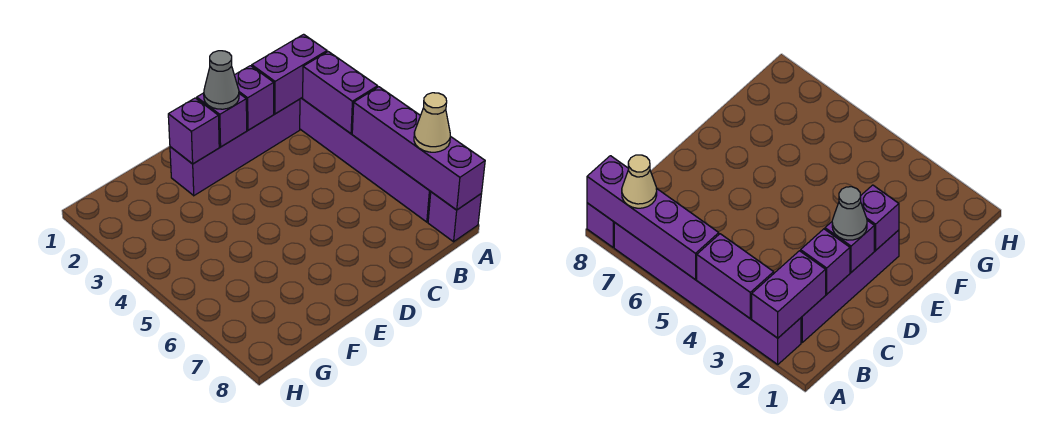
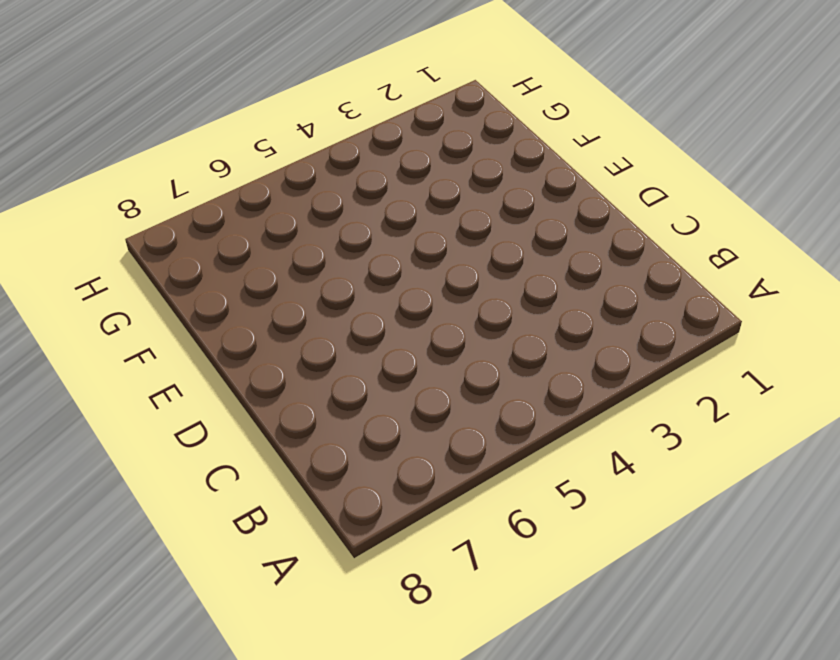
none -> purple brick A2:A7 level 1
none -> purple brick A8 level 1

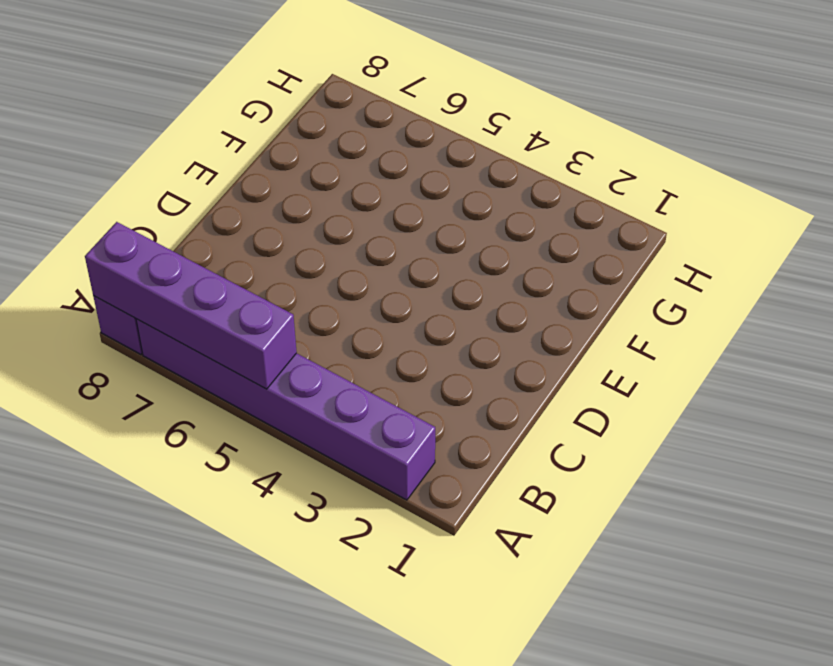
none -> purple brick B2:E2 level 1
none -> purple brick A2:B2 level 2

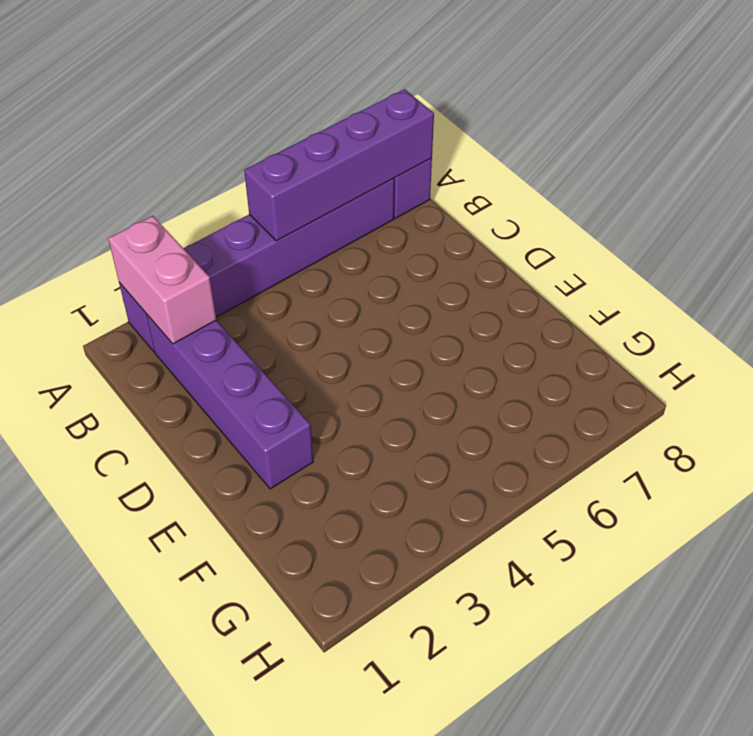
pink brick A2:B2 level 2 -> purple brick A2:B2 level 2
none -> purple brick A3:A4 level 2
none -> purple brick C2 level 2

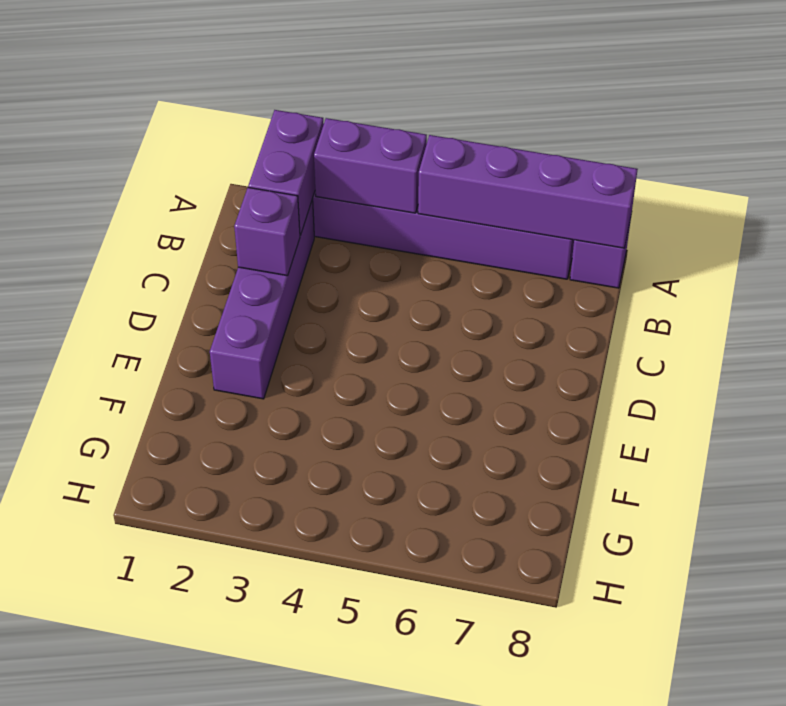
none -> purple brick D2 level 2
none -> purple brick E2 level 2

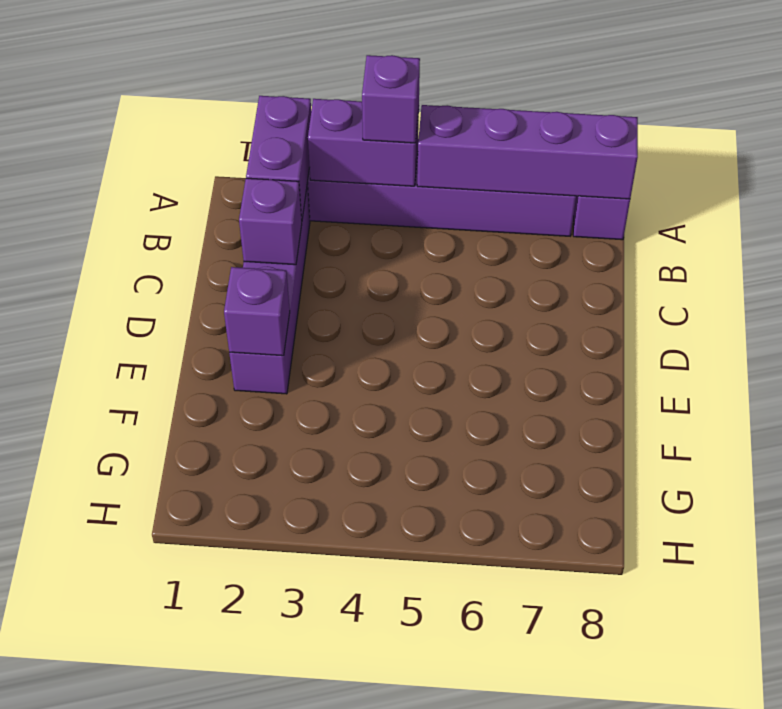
purple brick A4 level 3 -> purple brick D2 level 2
none -> tan cone A7 level 3
none -> grey cone D2 level 3

